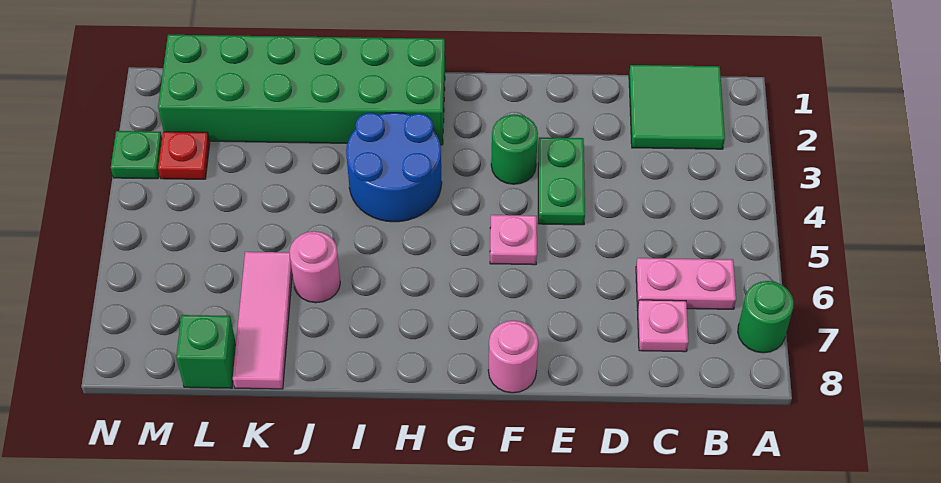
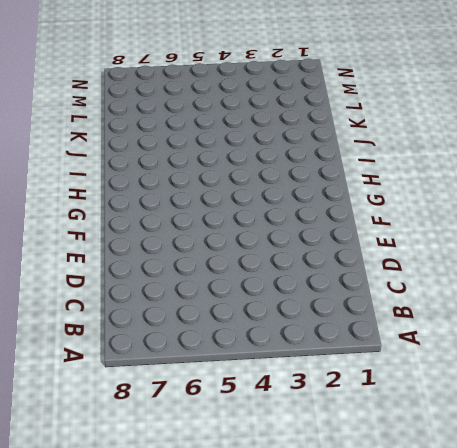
none -> green round brick A7 level 1
none -> green tile B1:C2 level 1
none -> pink plate B6:C6 level 1

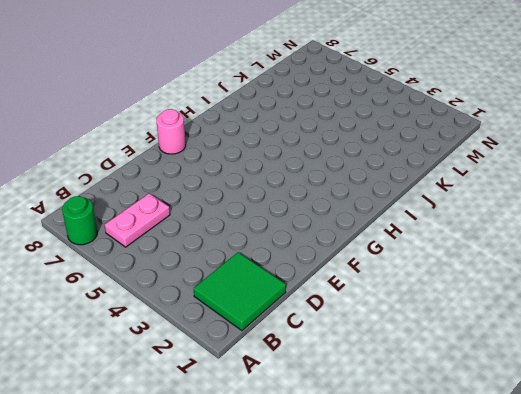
none -> pink plate C7 level 1
none -> green plate E3:E4 level 1
none -> green round brick F3 level 1

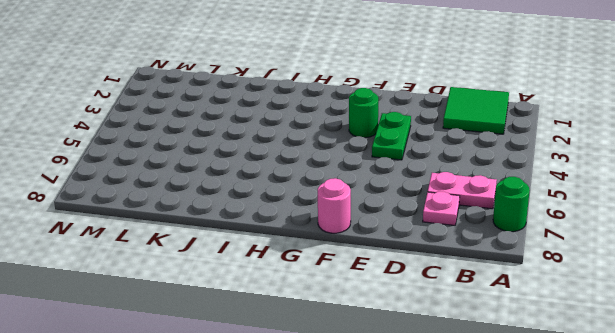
none -> pink plate F5 level 1
none -> green brick H1:M2 level 1
none -> blue round brick H3:I4 level 1

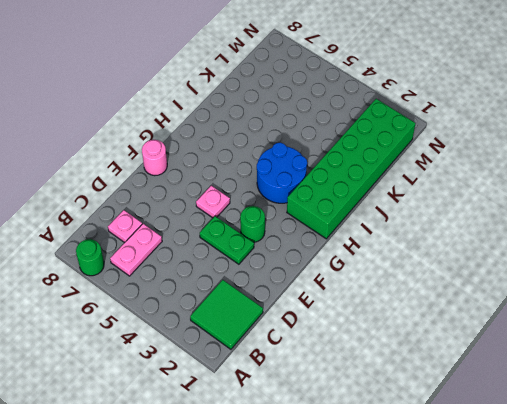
none -> pink round brick J6 level 1
none -> pink tile K6:K8 level 1
none -> green brick L8 level 1

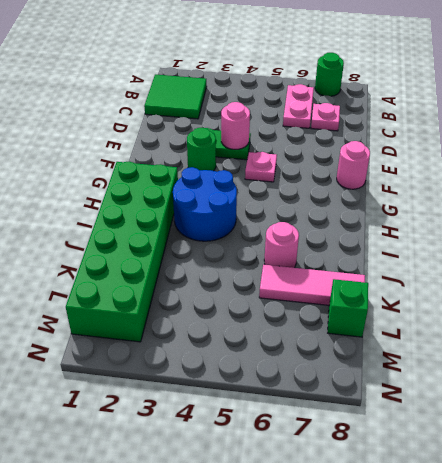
pink round brick E4 level 2 -> none
none -> red plate M3 level 1
none -> green plate N3 level 1

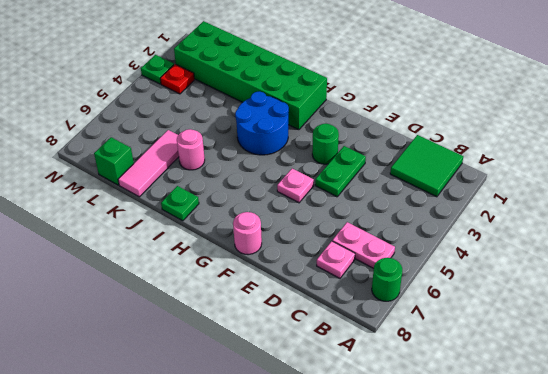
green plate I8 level 1 -> none

